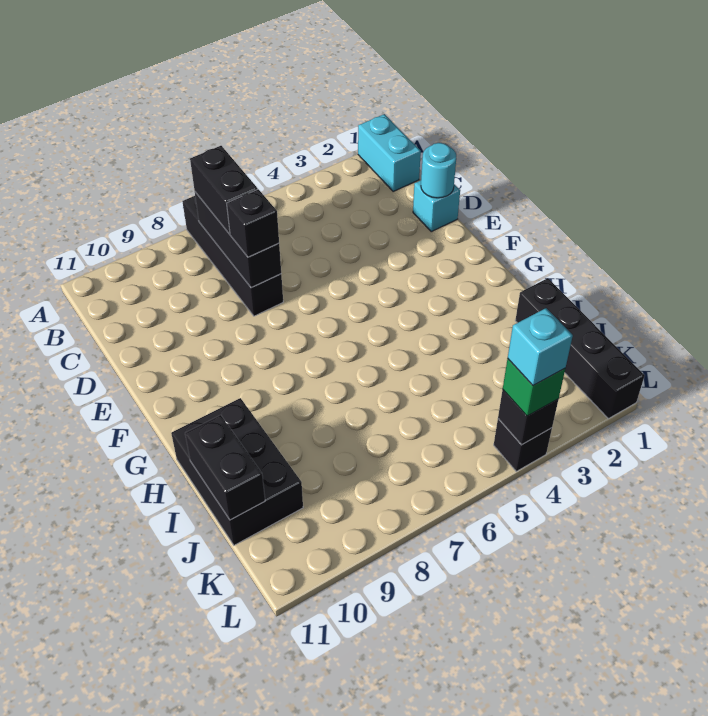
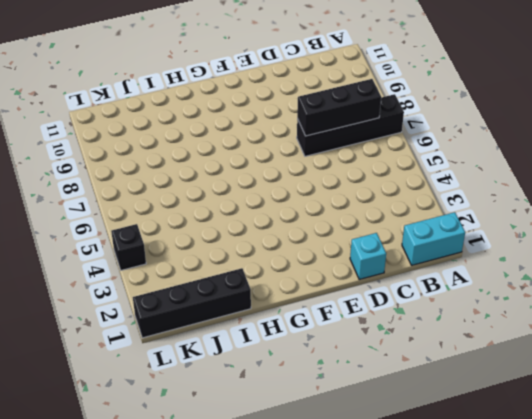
none -> black brick H10:J11 level 1
none -> cyan round brick D1 level 2
none -> black brick I11:J11 level 2

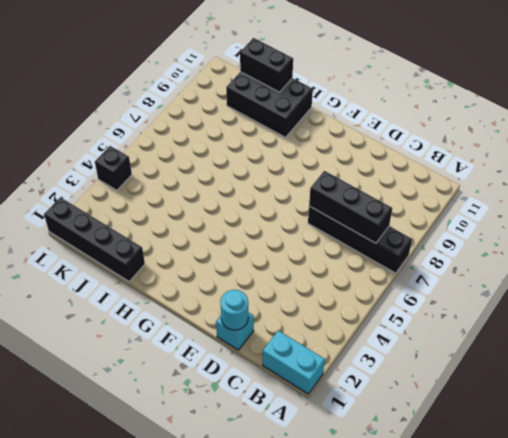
none -> black brick L4 level 2
none -> black brick B7:C7 level 3
none -> black brick D7 level 3

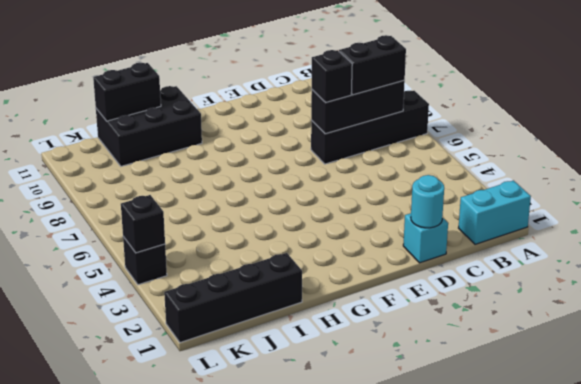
none -> green brick L4 level 3
none -> cyan brick L4 level 4

